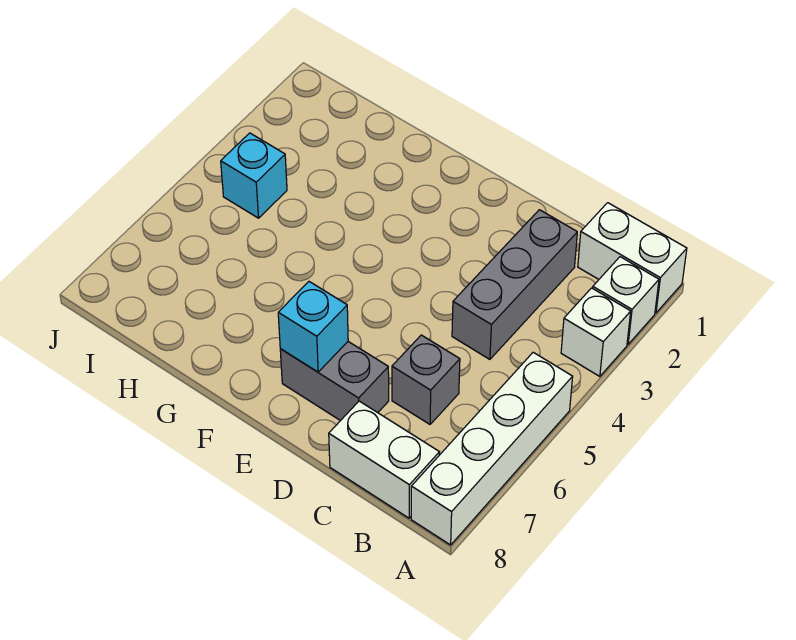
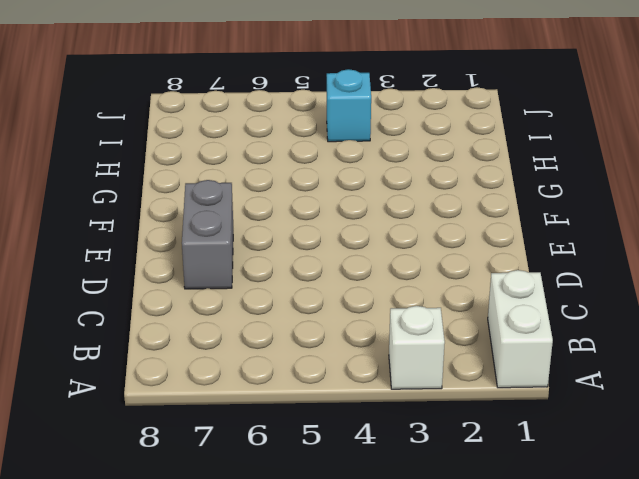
none -> white brick A2 level 1
none -> white brick A5:A8 level 1

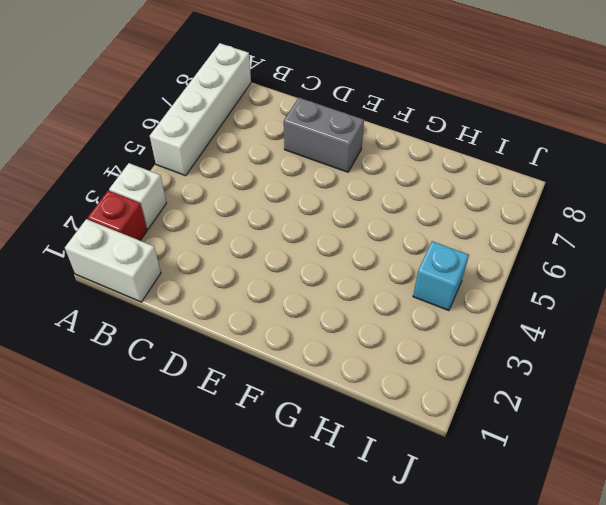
red brick A2 level 1 -> white brick A2 level 1
none -> white brick B8:C8 level 1
none -> grey brick C2:C4 level 1

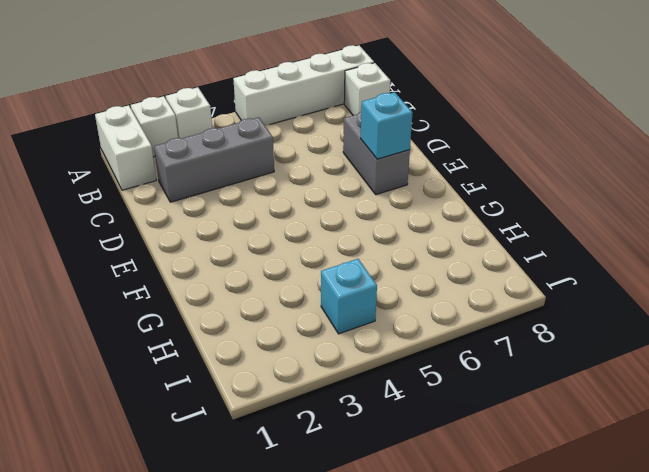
white brick B8 level 1 -> white brick B8:C8 level 1
none -> grey brick C6 level 1

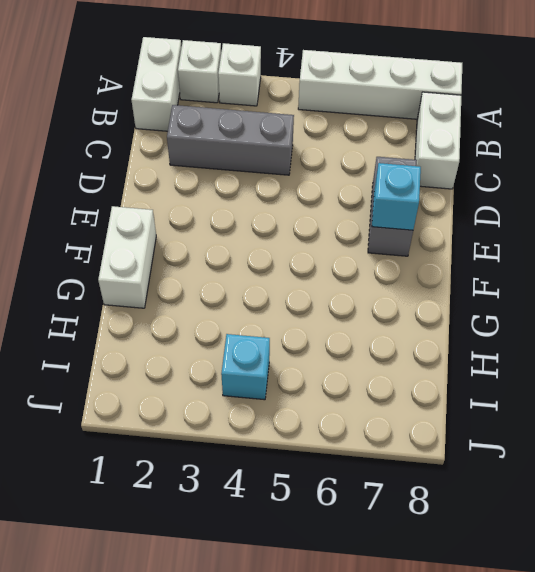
white brick F1:G1 level 1 -> none
none -> grey brick C6 level 1

